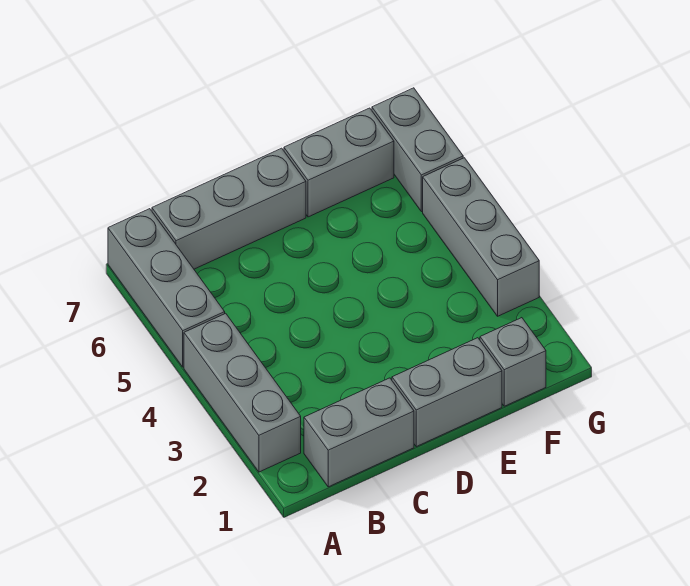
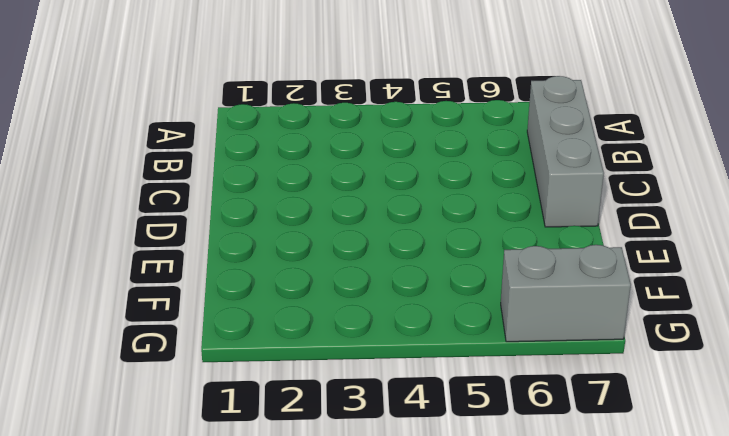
none -> grey brick A2:A4 level 1
none -> grey brick A5:A7 level 1

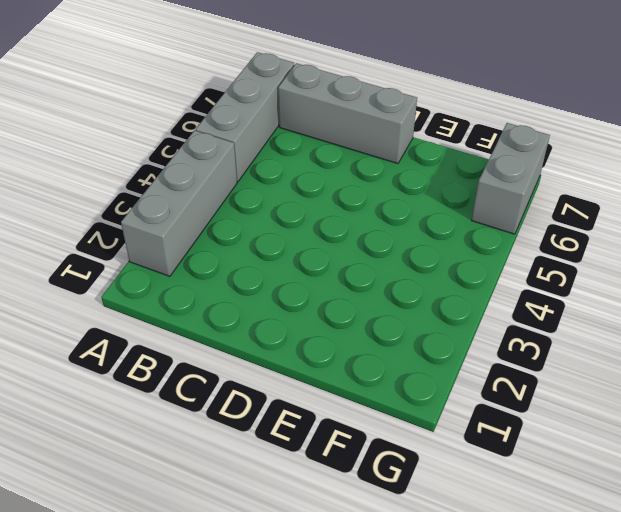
none -> grey brick B1:C1 level 1
none -> grey brick D1:E1 level 1

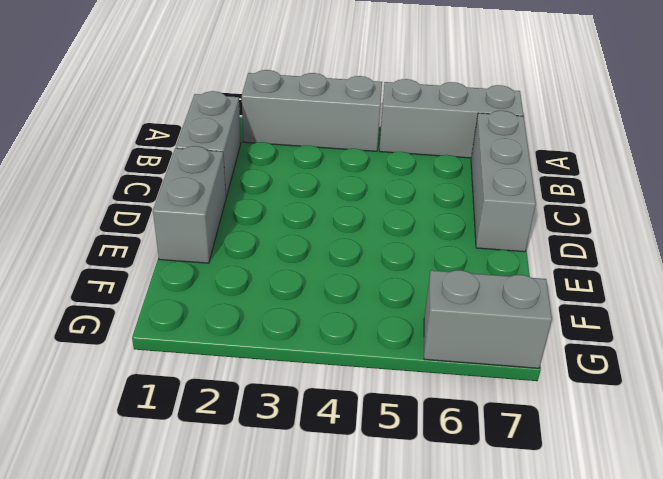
none -> grey brick E7:F7 level 1
none -> grey brick F1 level 1

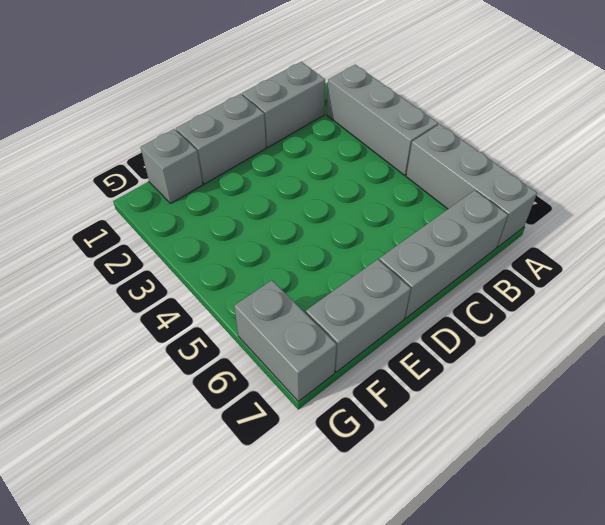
none -> grey brick G3:G5 level 1

